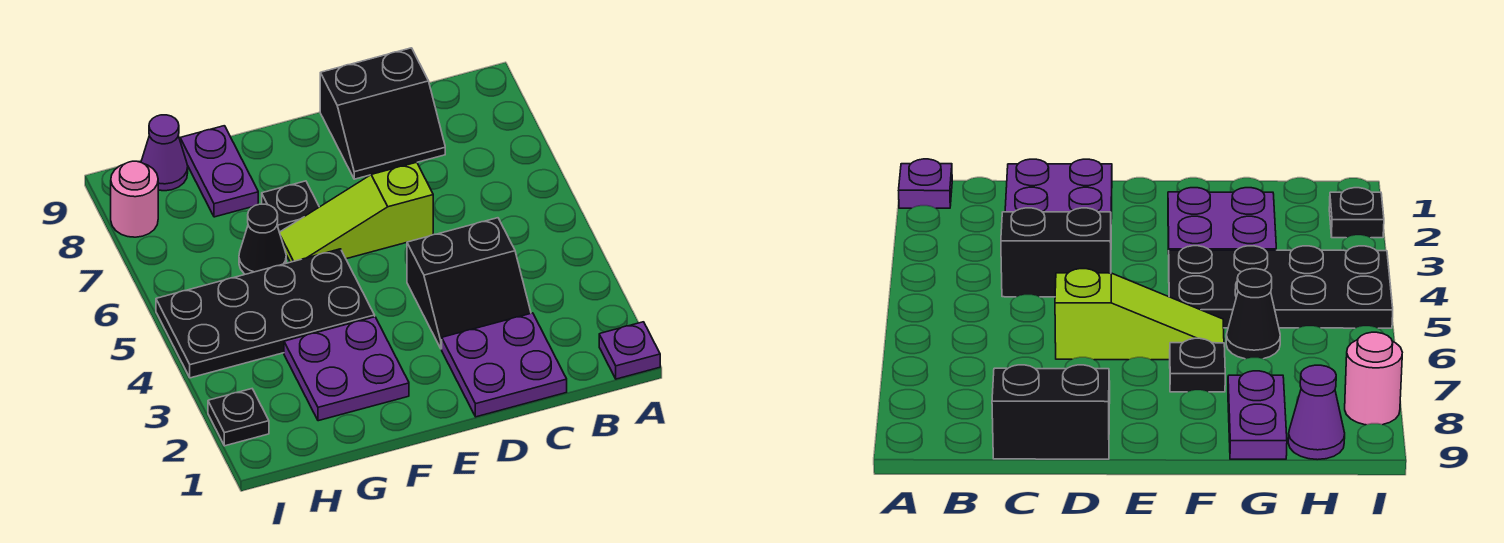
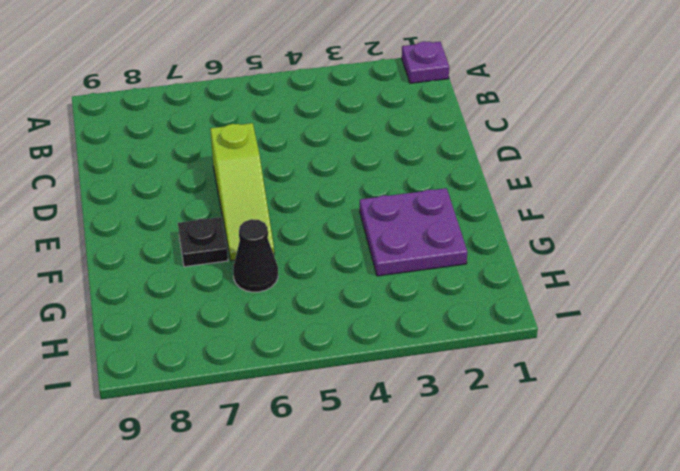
none -> purple plate C1:D2 level 1
none -> black slope C3:D4 level 1 top 4
none -> black slope C8:D9 level 1 top 9

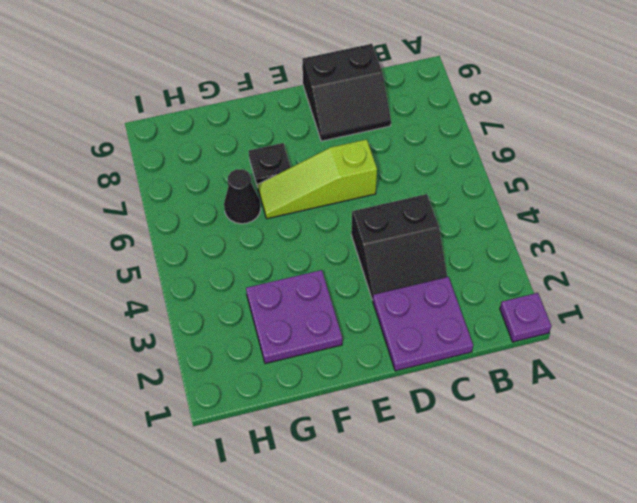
none -> black plate F4:I5 level 1
none -> purple plate G8:G9 level 1
none -> purple cone H9 level 1

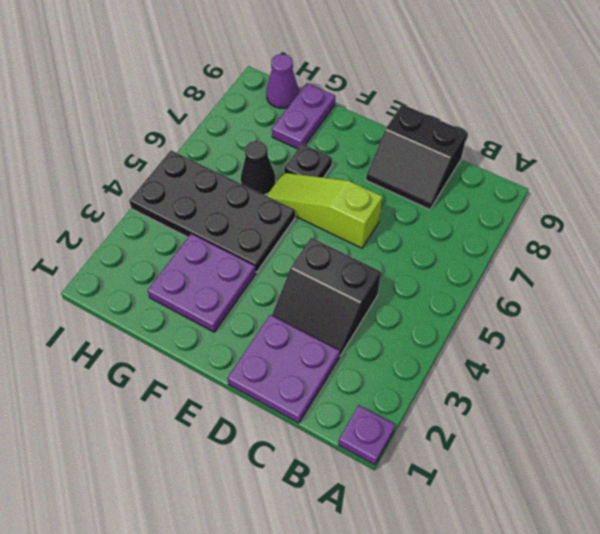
none -> black plate I2 level 1
none -> pink round brick I8 level 1

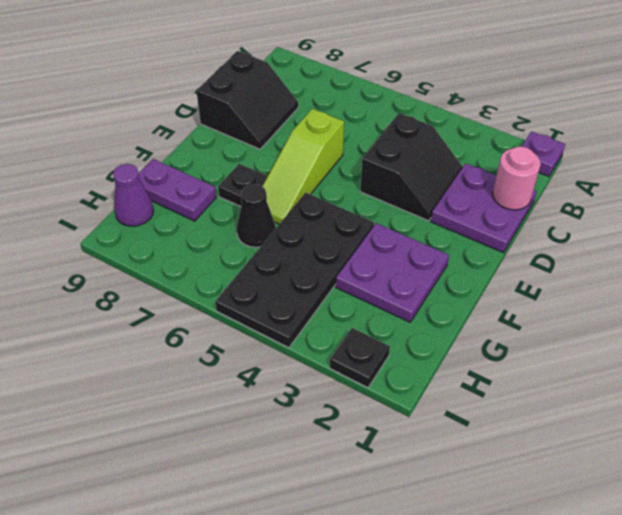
pink round brick C1 level 2 -> pink round brick I8 level 1

